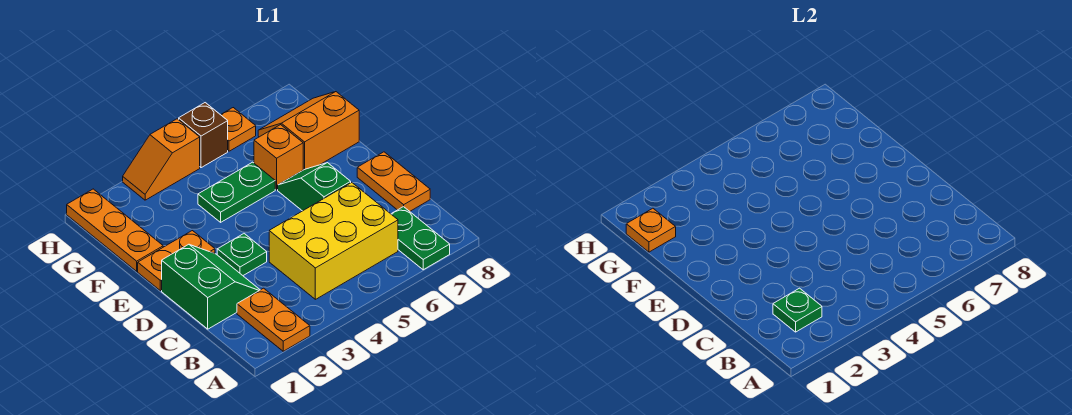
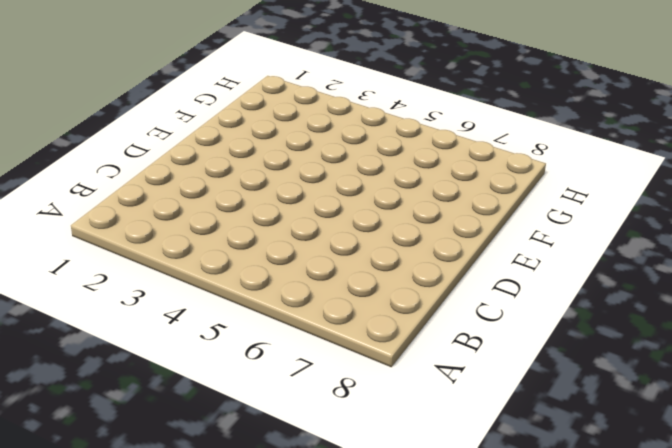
none -> orange plate A2:B2 level 1
none -> green plate A7:B7 level 1
none -> yellow brick B4:C6 level 1

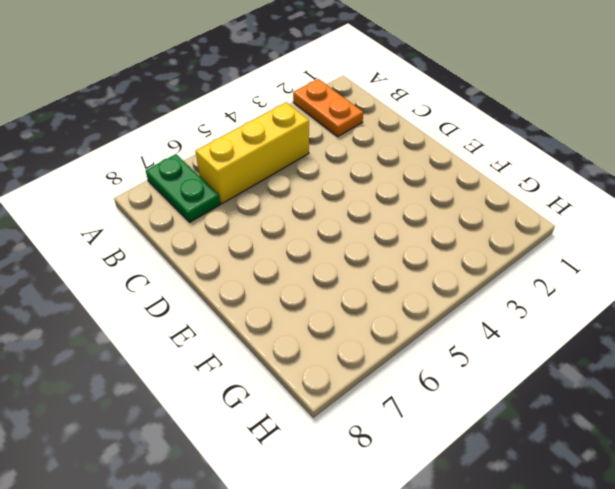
yellow brick B4:B6 level 1 -> yellow brick B4:C6 level 1
none -> green slope C1:D2 level 1 top 1
none -> orange plate C8:D8 level 1
none -> green plate D3 level 1

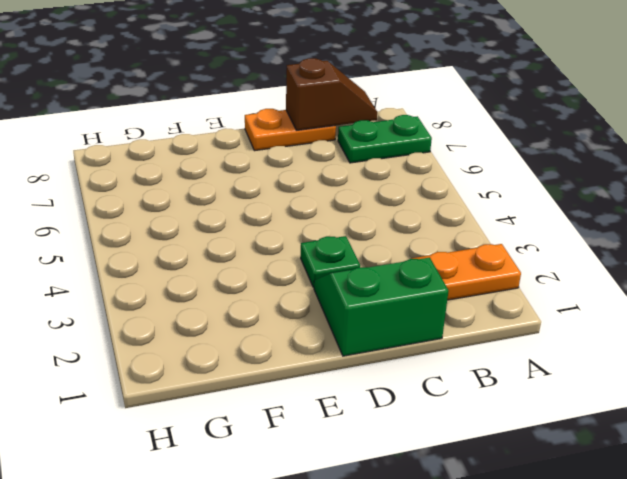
brown slope B8:C8 level 2 top C -> none
none -> yellow brick B4:C6 level 1
none -> green slope D6:E6 level 1 top D
none -> orange plate E1:E2 level 1

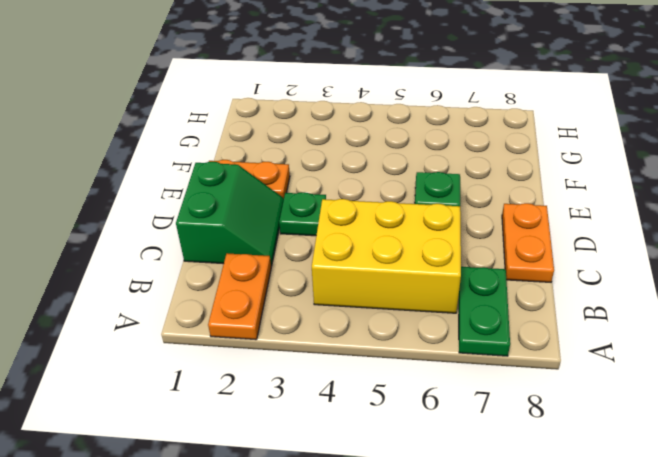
none -> orange plate F1:H1 level 1
none -> green plate F4:F5 level 1
none -> orange brick F6 level 1

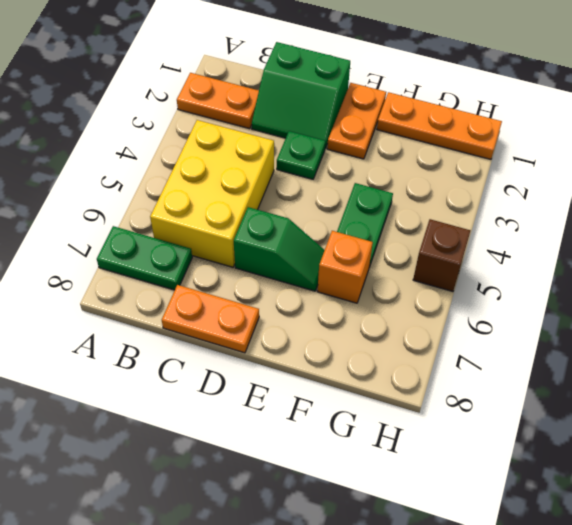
none -> orange slope F7:G8 level 1 top F
none -> orange slope H3:H4 level 1 top 4
none -> orange plate H6 level 1

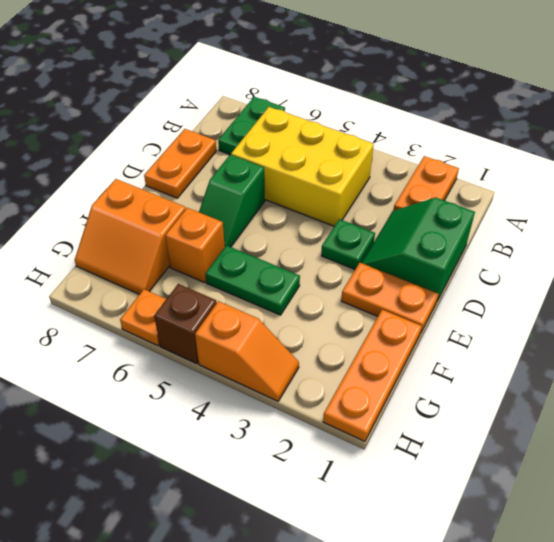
none -> green plate B2 level 2
none -> orange plate G1 level 2

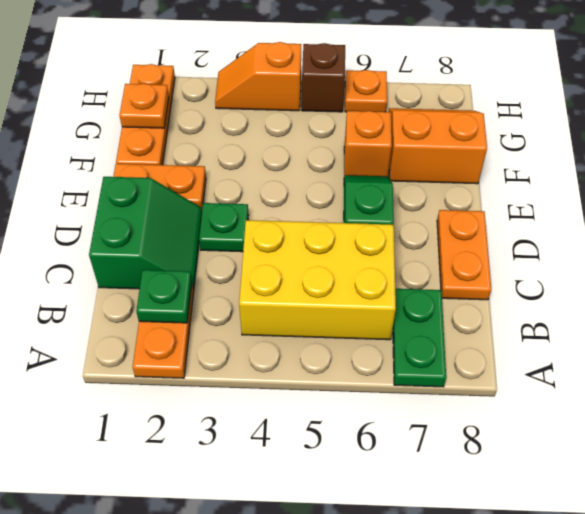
none -> green plate F4:F5 level 1

